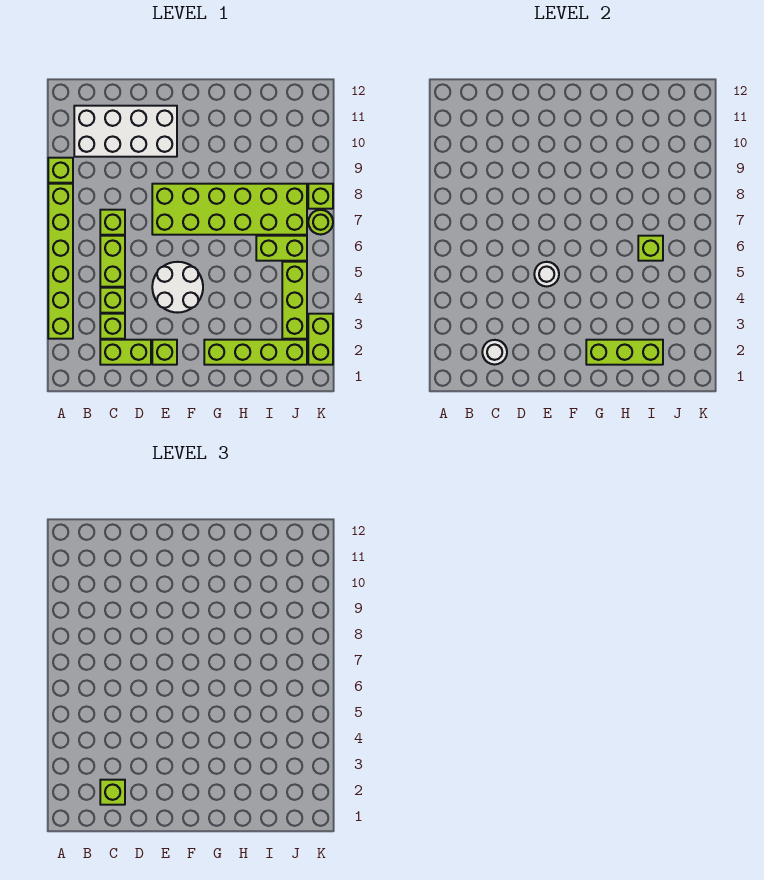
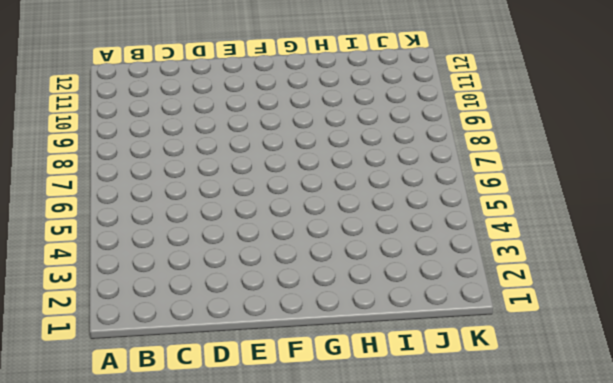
none -> lime brick A3:A8 level 1
none -> lime brick A9 level 1
none -> white brick B10:E11 level 1

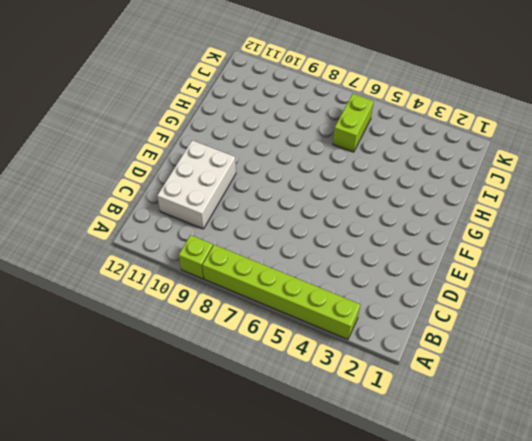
white brick C10:E11 level 1 -> white brick B10:E11 level 1
none -> lime brick C2:D2 level 1
none -> lime brick C3 level 1
none -> lime brick C4 level 1

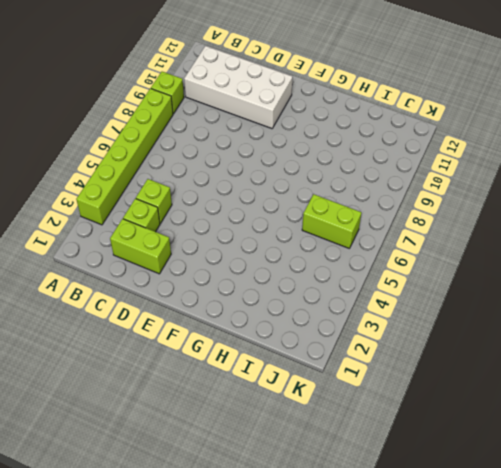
none -> lime brick C5:C6 level 1
none -> lime brick C7 level 1
none -> lime brick E2 level 1

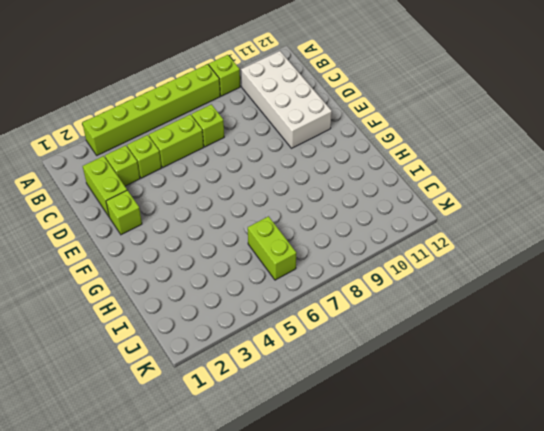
none -> white round brick E4:F5 level 1
none -> lime brick E7:J8 level 1
none -> lime brick G2:J2 level 1

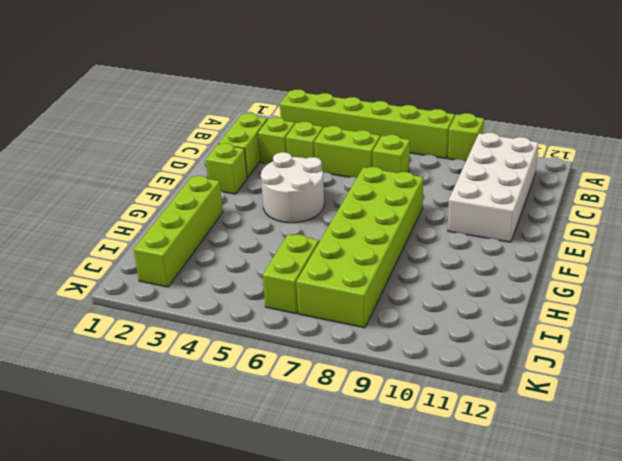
none -> lime brick J3:J5 level 1
none -> lime brick K2:K3 level 1
none -> lime round brick K7 level 1

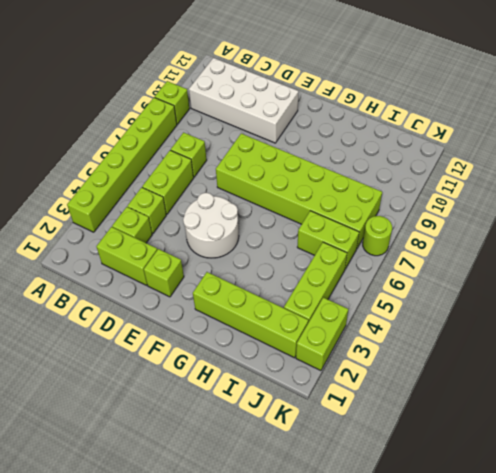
none -> lime brick K8 level 1
none -> white round brick C2 level 2
none -> white round brick E5 level 2

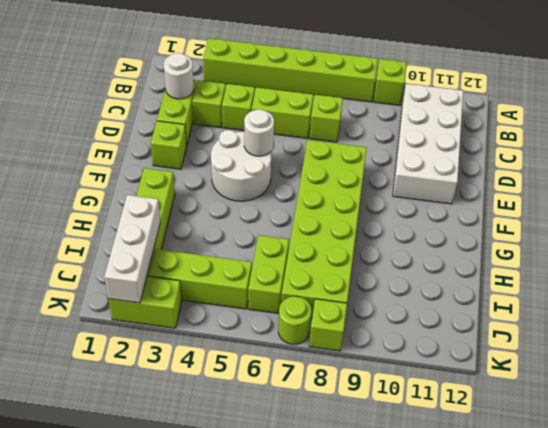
white brick I2:K2 level 2 -> lime brick G2:I2 level 2
none -> lime brick I6 level 2
none -> lime brick C2 level 3

